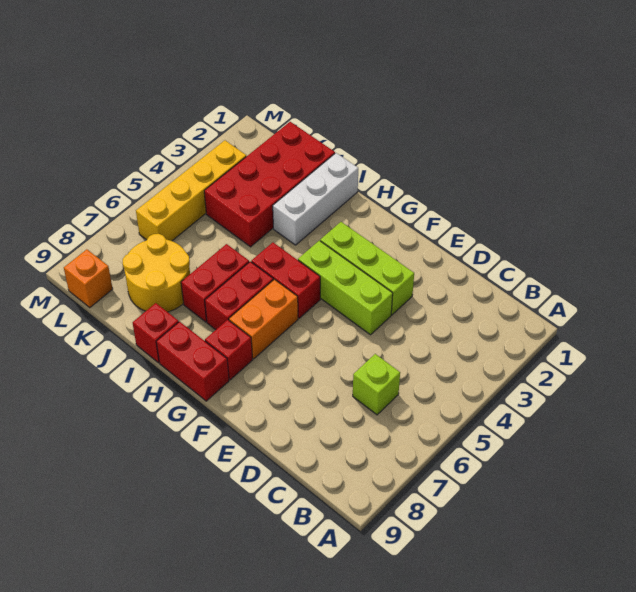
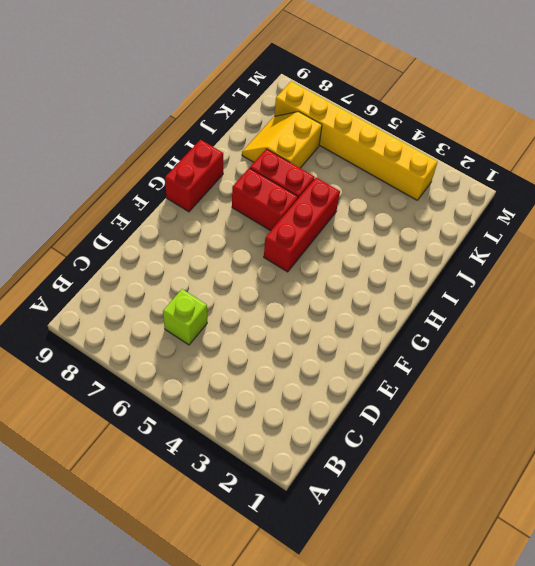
red brick G5:I5 level 1 -> red brick G5:H5 level 1
yellow slope J7:K8 level 1 top 7 -> yellow round brick J7:K8 level 1
yellow brick L3:L8 level 1 -> yellow brick L3:L6 level 1
none -> lime brick E3:G3 level 1
none -> lime brick E4:G4 level 1
none -> orange brick G6:G7 level 1

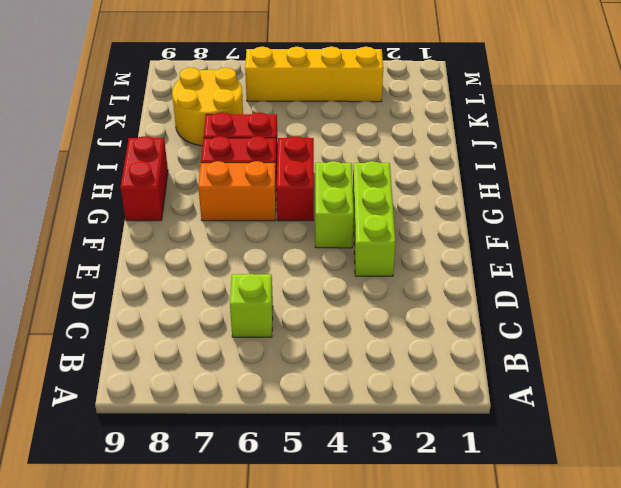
lime brick F4:G4 level 1 -> lime brick E4:G4 level 1
none -> red brick G8 level 1
none -> white brick I1:I3 level 1
none -> red brick I9 level 1

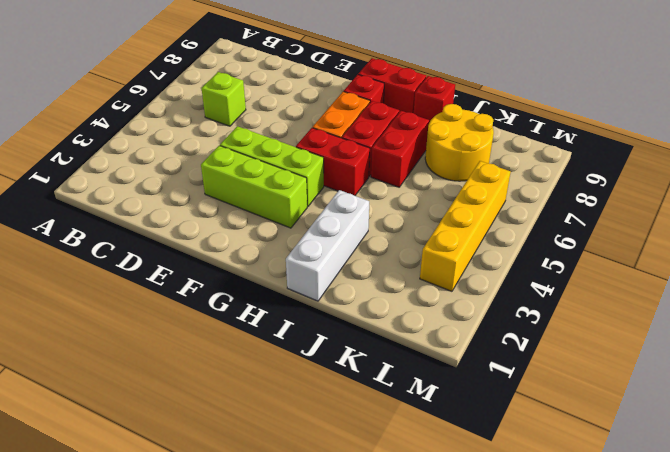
none -> red brick J1:K4 level 1
none -> orange brick L9 level 1

